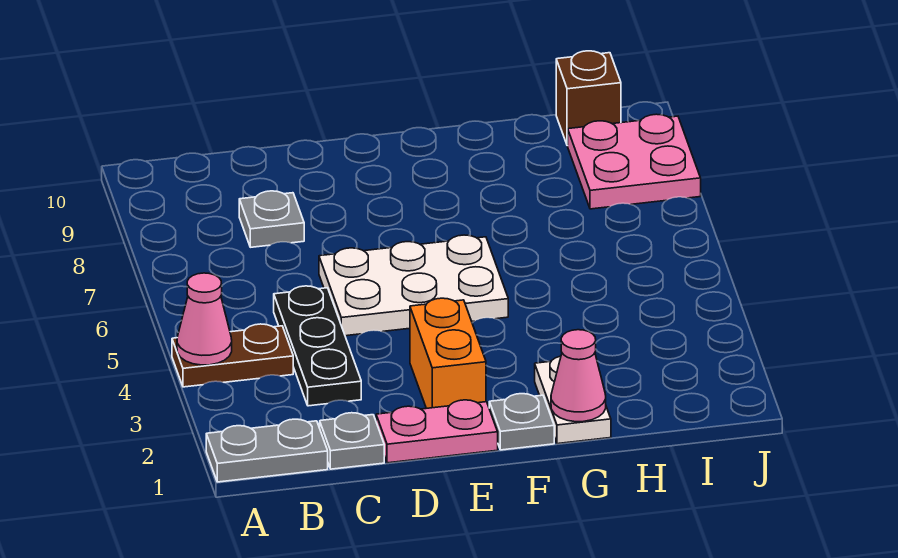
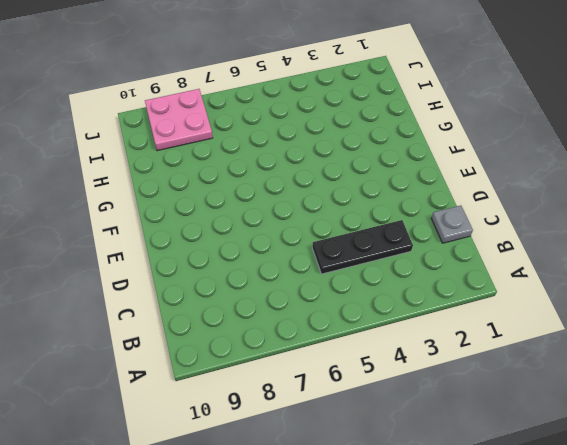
none -> grey plate A1:B1 level 1
none -> brown plate A4:B4 level 1
none -> grey plate C8 level 1

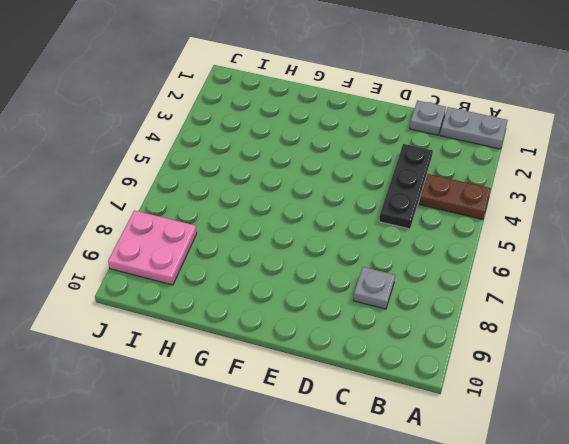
none -> pink plate D1:E1 level 1
none -> white plate D5:F6 level 1
none -> orange brick E2:E3 level 1

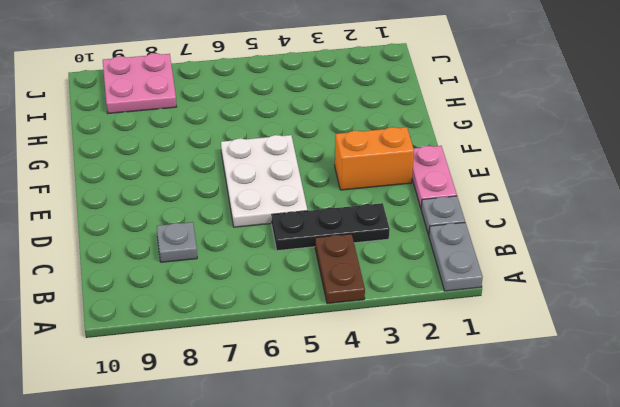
none -> grey plate F1 level 1
none -> white plate G1:G2 level 1
none -> brown brick I10 level 1

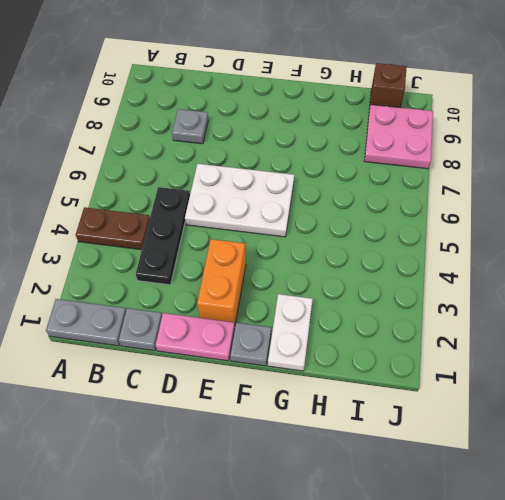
none -> pink cone A4 level 2
none -> pink cone G1 level 2

